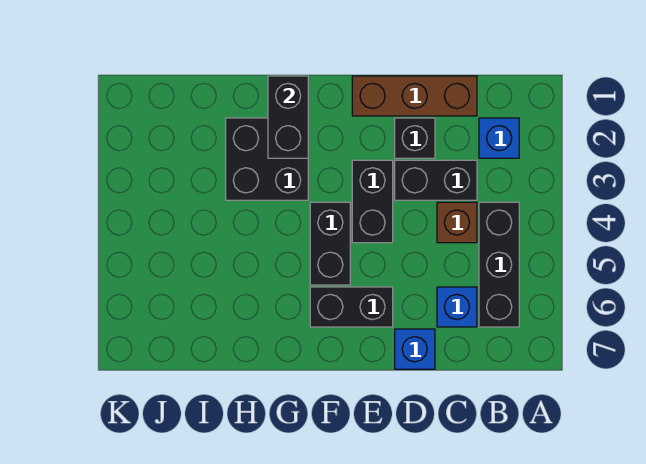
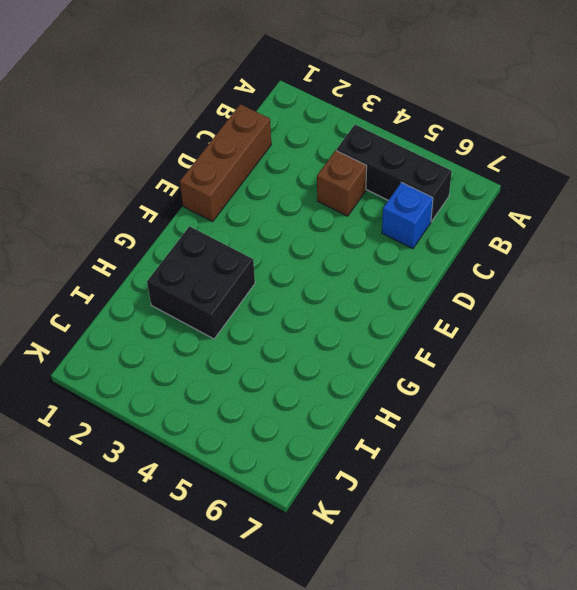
none -> blue brick B2 level 1
none -> black brick C3:D3 level 1
none -> black brick D2 level 1

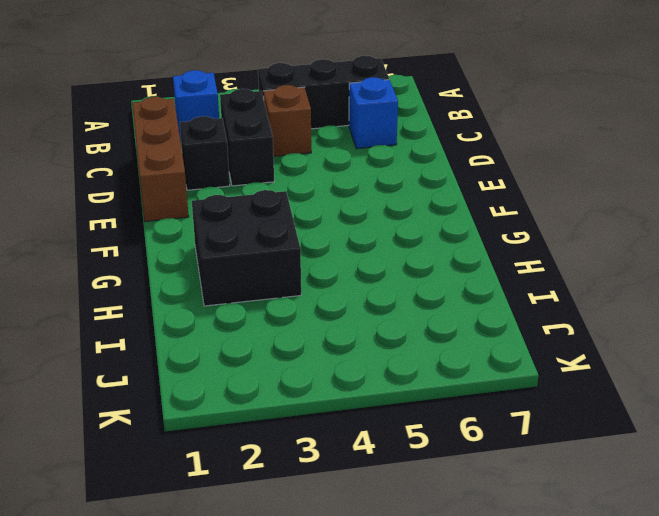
none -> blue brick D7 level 1
none -> black brick E3:E4 level 1
none -> black brick E6:F6 level 1

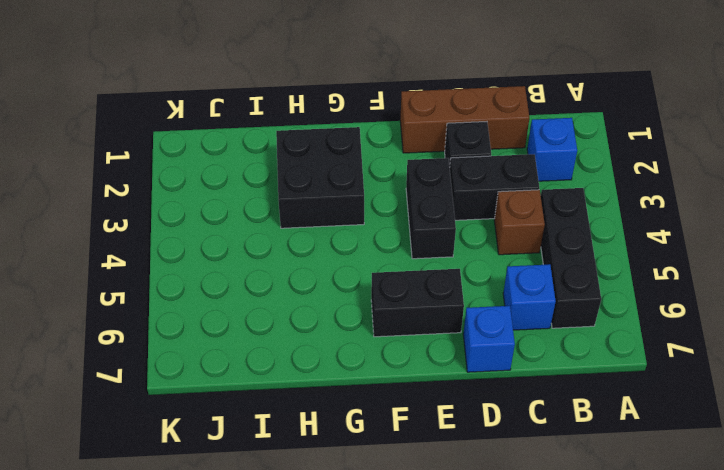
none -> black brick F4:F5 level 1
none -> black brick G1:G2 level 2

